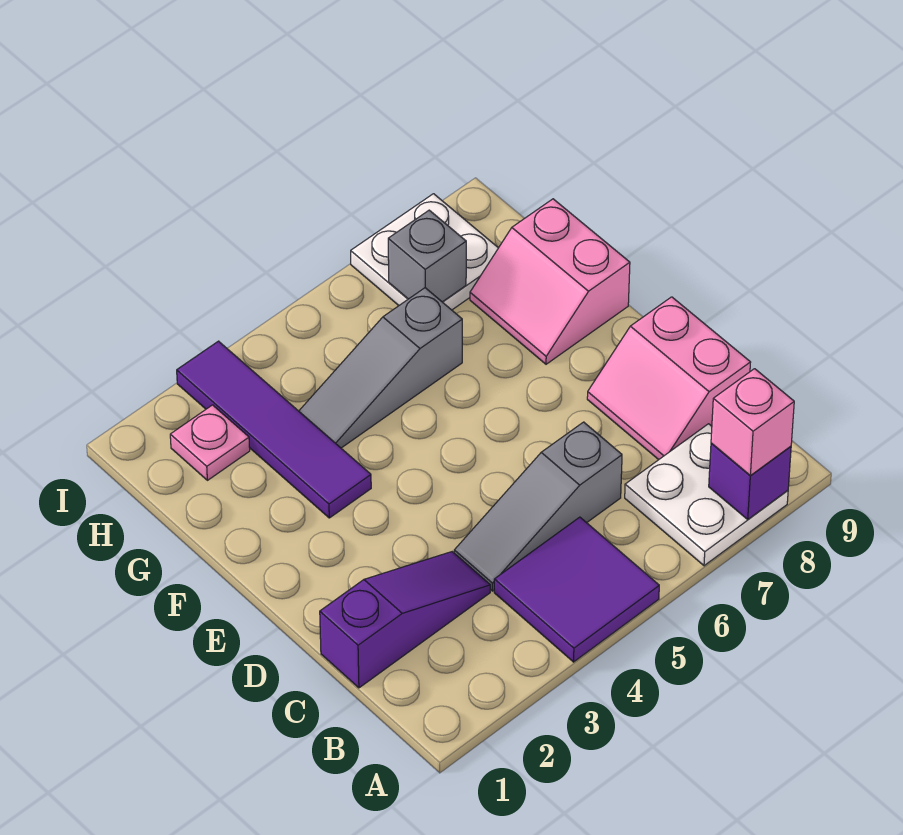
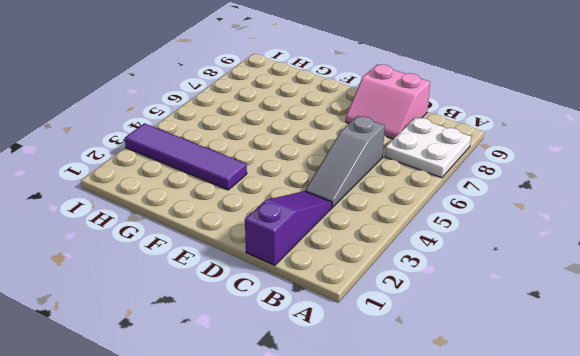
none -> purple tile A4:B5 level 1
none -> pink slope F8:G9 level 1 top 9
none -> grey slope G4:G6 level 1 top 6

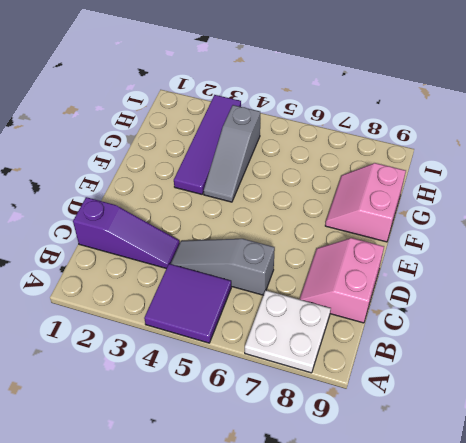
grey slope F4:H4 level 1 top H -> grey slope G4:G6 level 1 top 6
none -> pink plate H2 level 1
none -> white plate H7:I8 level 1
none -> purple brick A8 level 2

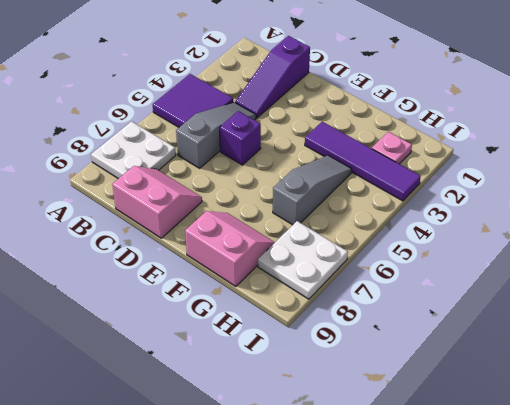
purple brick D5 level 1 -> purple brick A8 level 2
none -> grey brick H7 level 2
none -> pink brick A8 level 3

